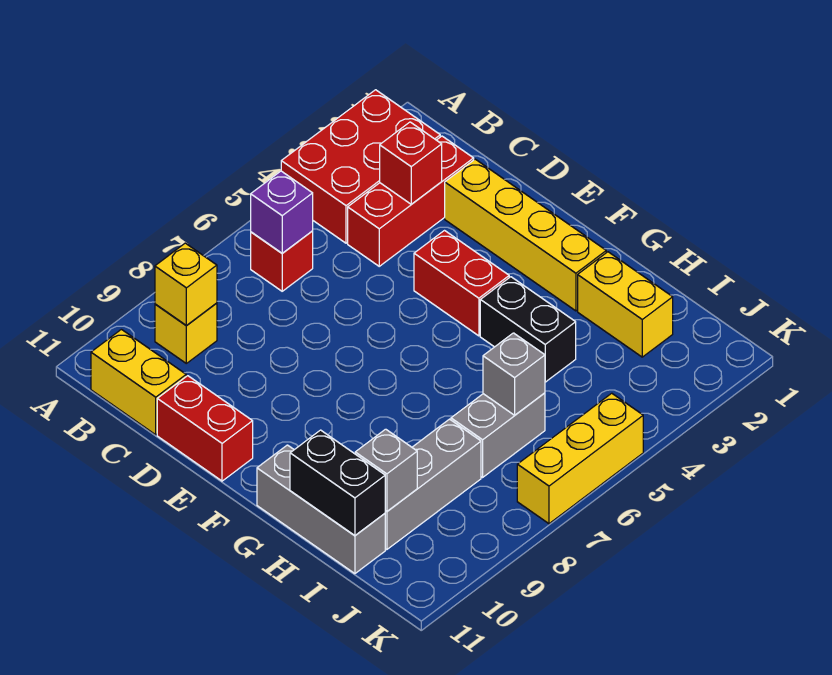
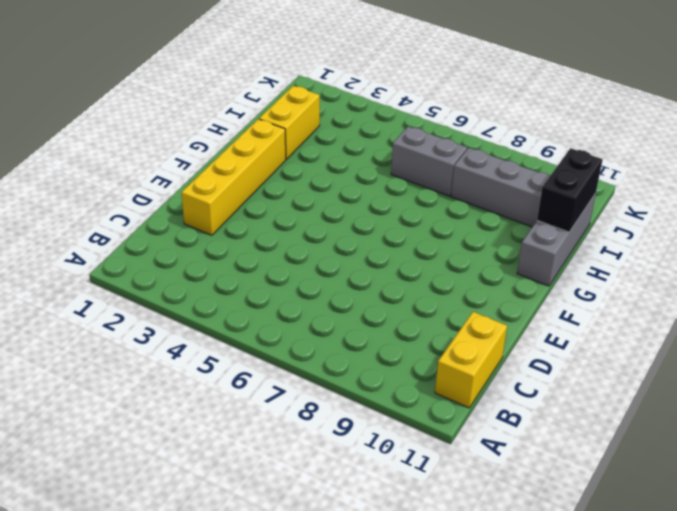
none -> red brick A2:B4 level 1
none -> red brick B6 level 1
none -> yellow brick B9 level 1

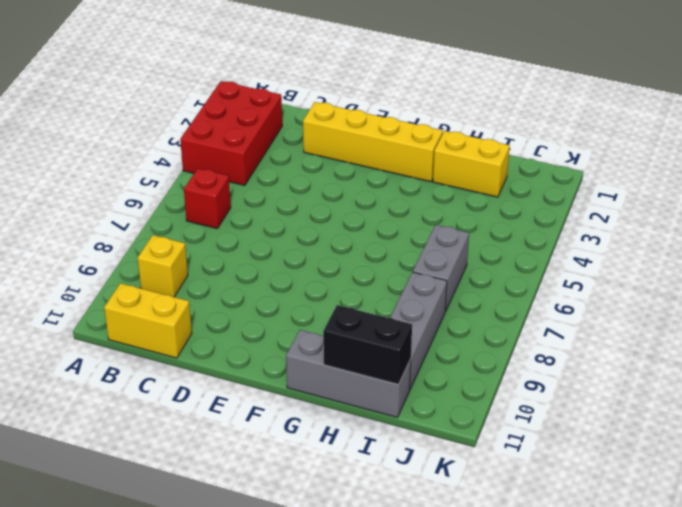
none -> red brick C2:C4 level 1
none -> red brick D11:E11 level 1
none -> red brick E4:F4 level 1

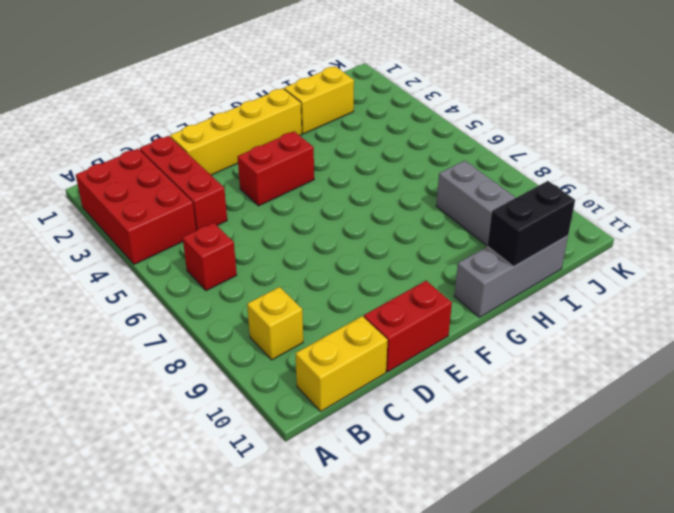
none -> black brick G4:H4 level 1
none -> grey brick I6:I7 level 1
none -> yellow brick K5:K7 level 1

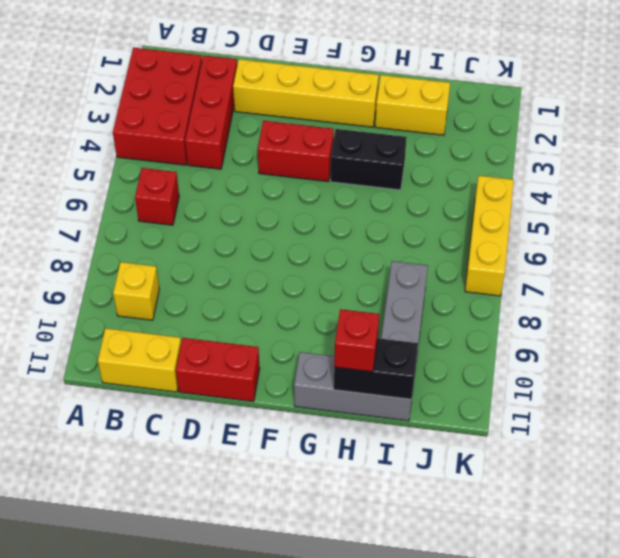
red brick H11 level 3 -> red brick C3 level 2
none -> grey brick I6:I7 level 1
none -> purple brick B6 level 2
none -> yellow brick B9 level 2

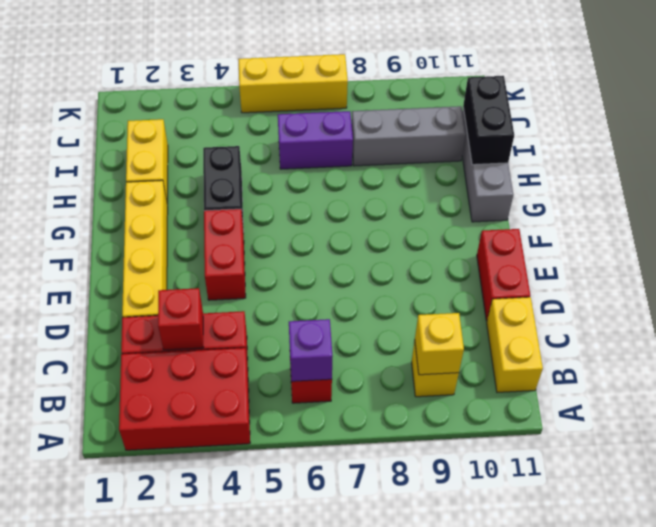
purple brick I6:I7 level 1 -> grey brick I6:I7 level 1
none -> grey brick I6 level 2
none -> grey brick I10 level 2

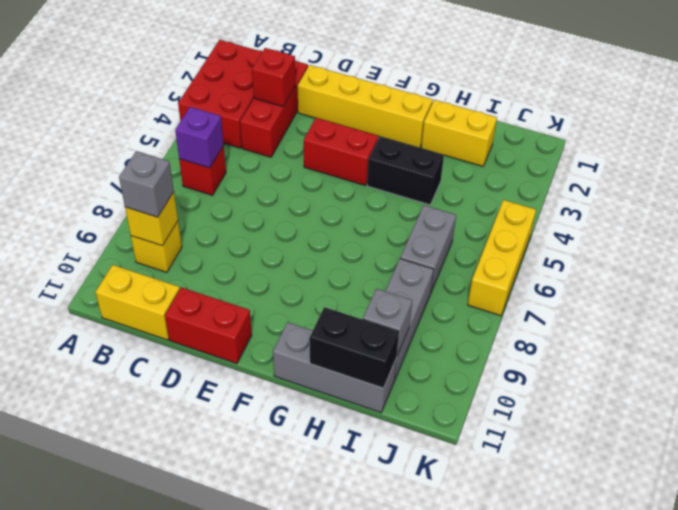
grey brick B9 level 3 -> grey brick I6 level 2

